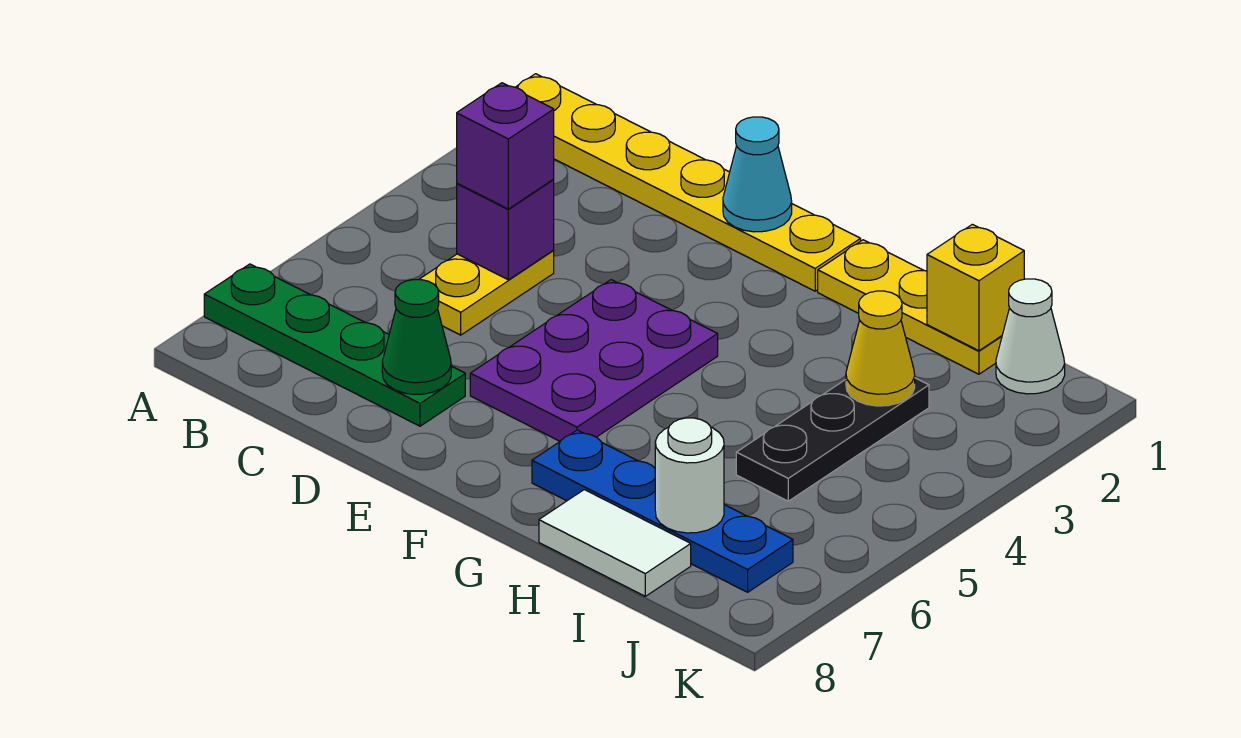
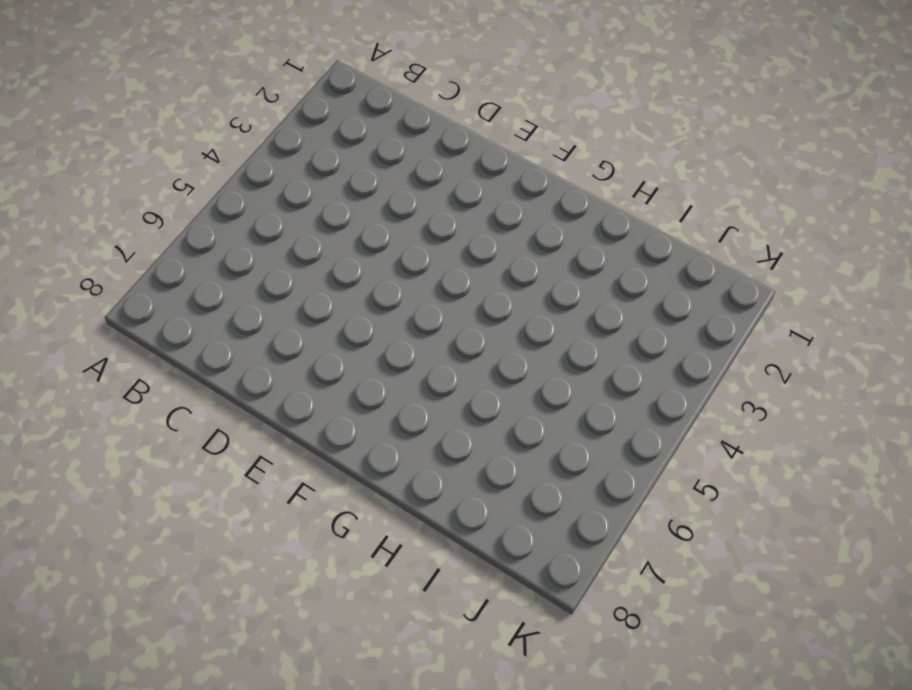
none -> yellow plate A1:F1 level 1
none -> green plate A7:D7 level 1
none -> yellow plate C4:C5 level 1

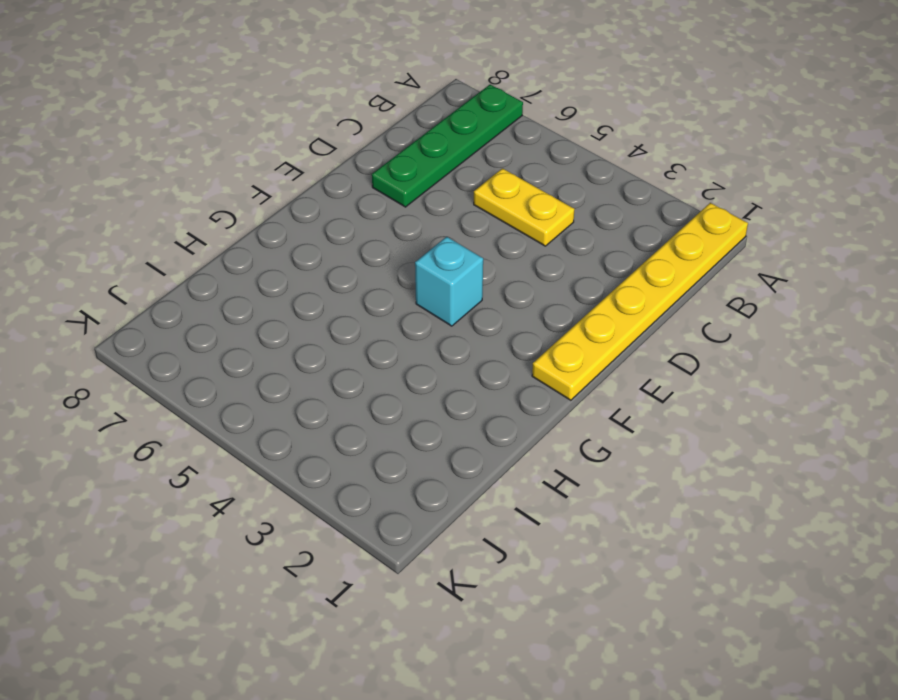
cyan brick F4 level 1 -> purple plate E4:F6 level 1
none -> yellow plate G1:I1 level 1
none -> blue plate G7:J7 level 1
none -> white tile H8:I8 level 1

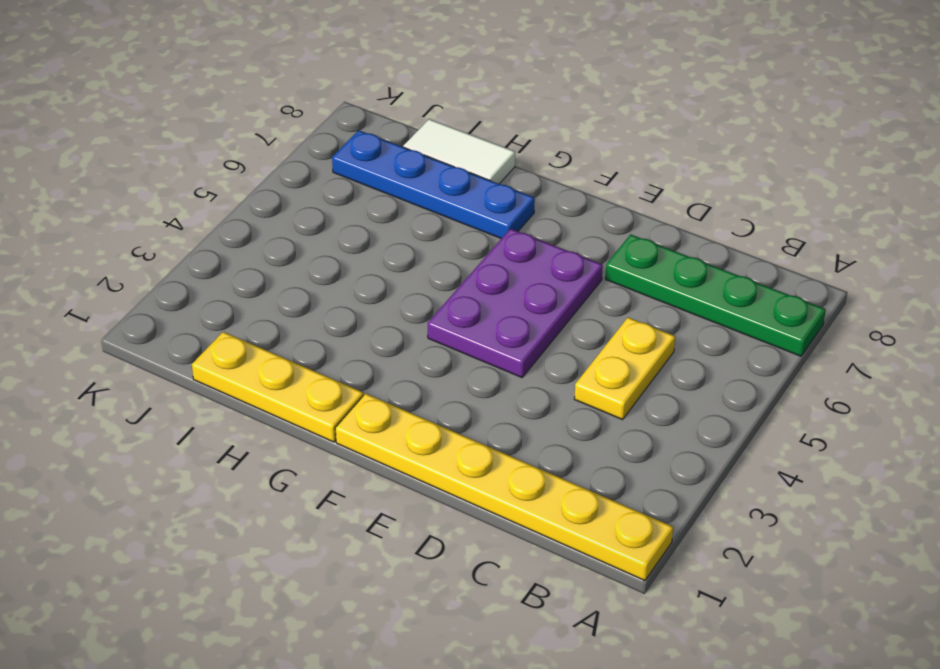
none -> black plate I3:I5 level 1
none -> white cone J1 level 1
none -> purple brick C4 level 2

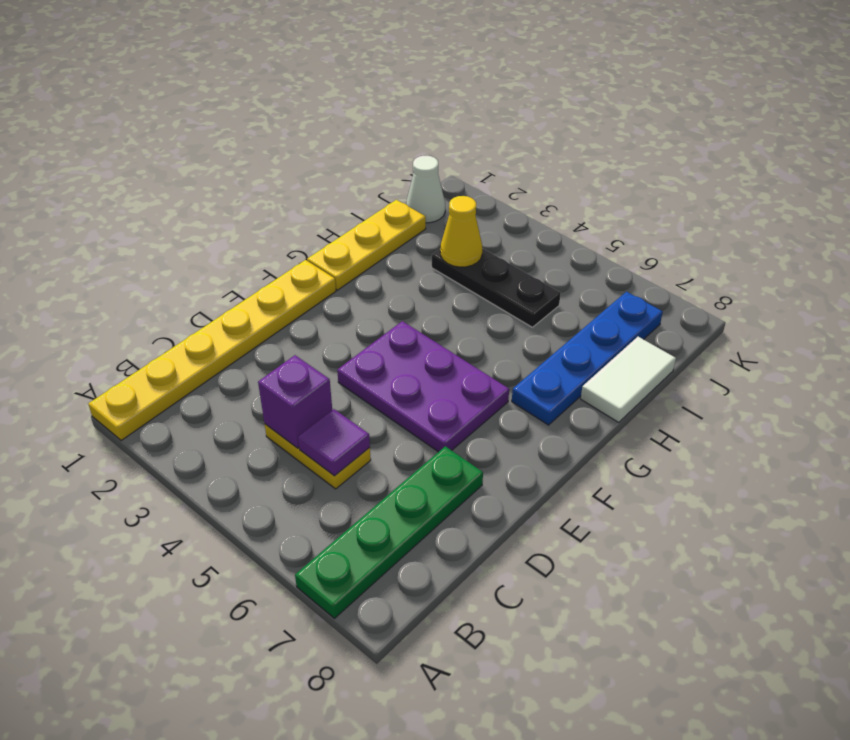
purple tile C5 level 2 -> none
none -> green cone D7 level 2
none -> cyan cone E1 level 2
none -> yellow brick I1 level 2

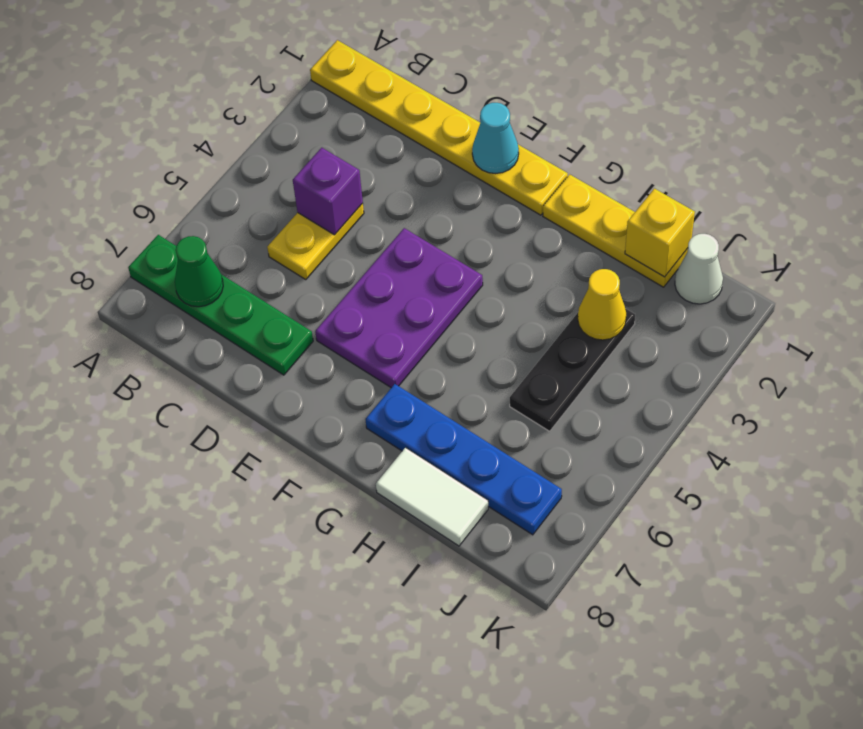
green cone B7 level 2 -> green cone D7 level 2
none -> white round brick I7 level 2
none -> purple brick C4 level 3

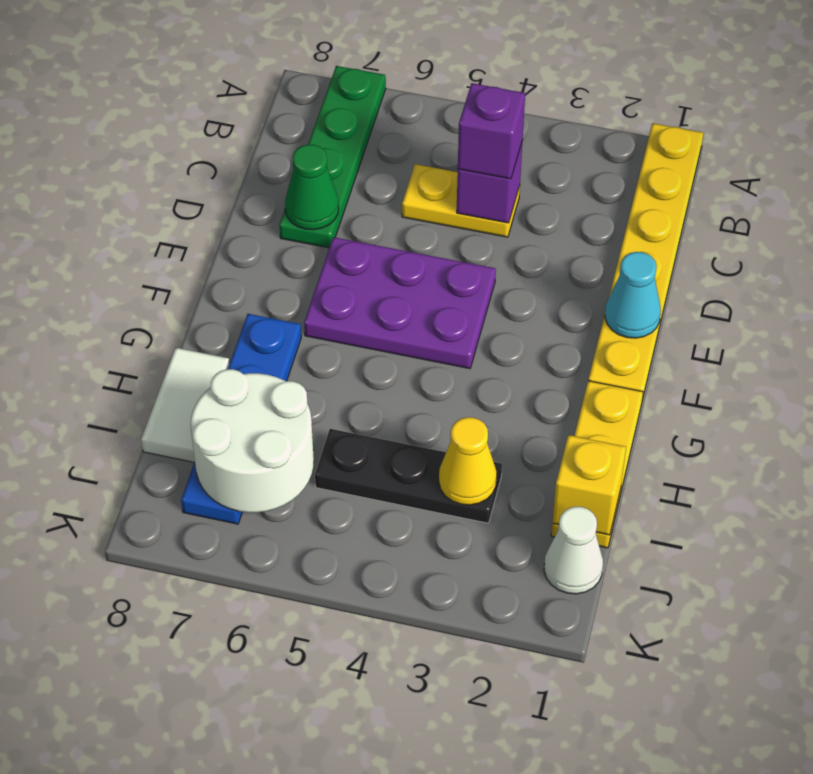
white round brick I6:J7 level 2 -> white round brick I7 level 2

